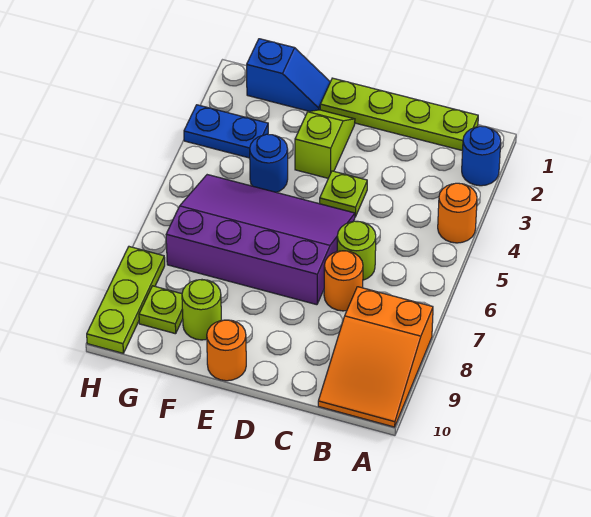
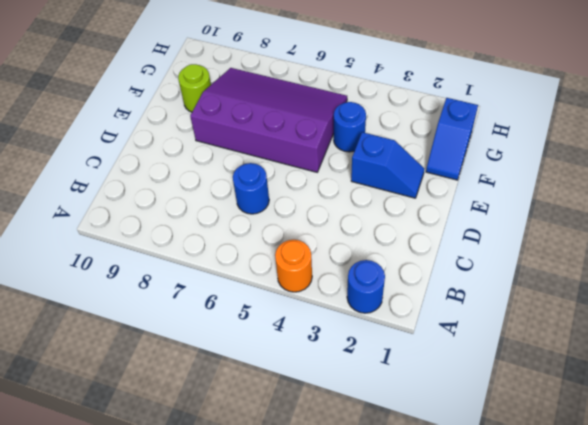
blue round brick C6 level 1 -> lime round brick C6 level 1
blue slope E2:E3 level 1 top 3 -> lime slope E2:E3 level 1 top 3
purple slope E5:G8 level 1 top E -> purple slope D5:G7 level 1 top 7
none -> orange slope A8:B10 level 1 top 8
none -> lime plate B1:E1 level 1
none -> orange round brick C7 level 1

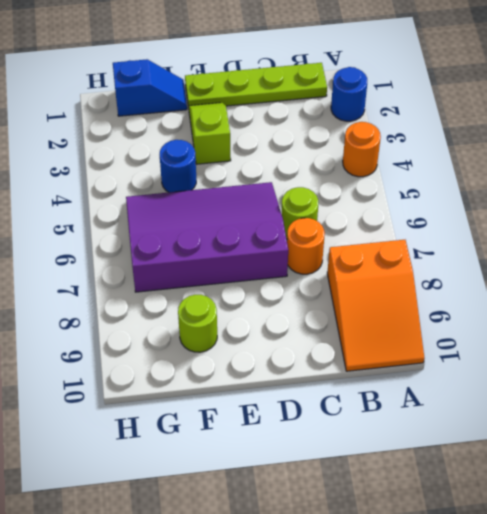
none -> lime plate D4 level 1
none -> orange round brick E10 level 1
none -> blue plate G3:H3 level 1

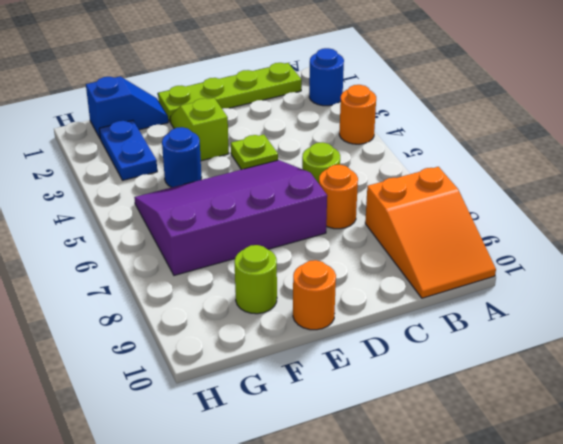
blue plate G2:G3 level 1 -> blue plate G3:H3 level 1
none -> lime plate G9 level 1
none -> lime plate H8:H10 level 1

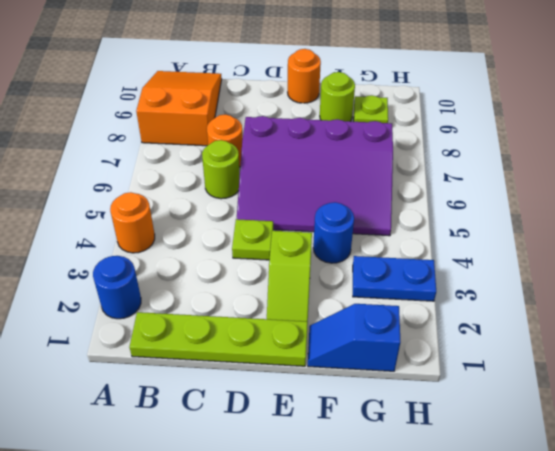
none -> lime plate H8:H10 level 1

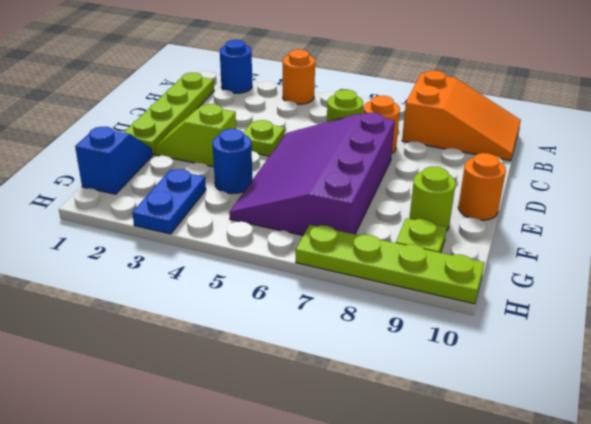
lime plate H7:H10 level 1 -> lime plate H8:H10 level 1

